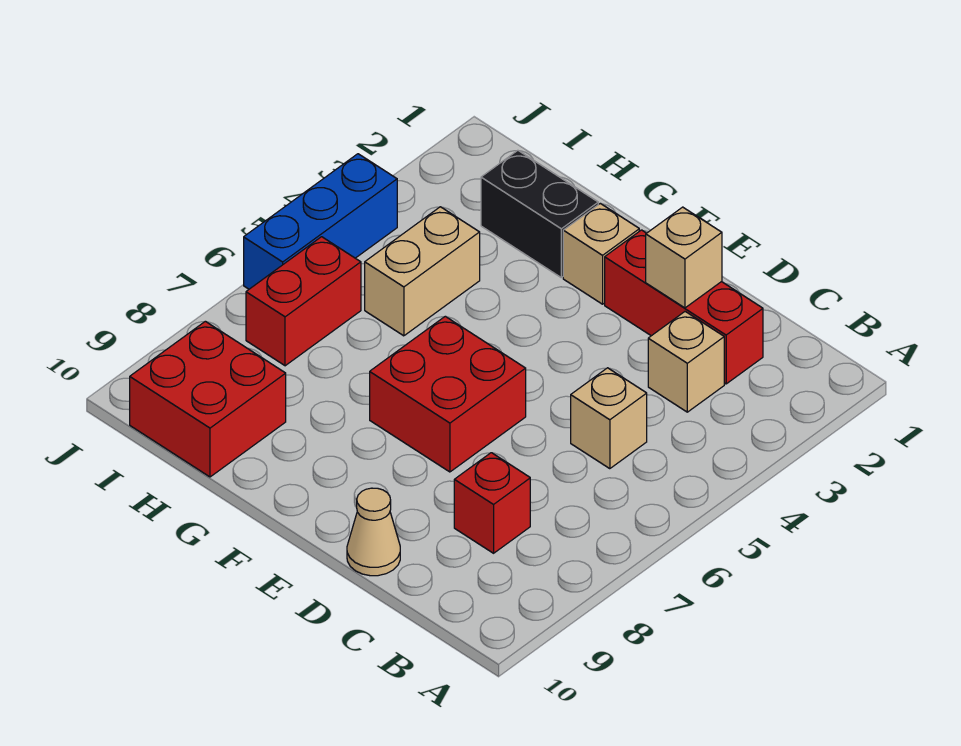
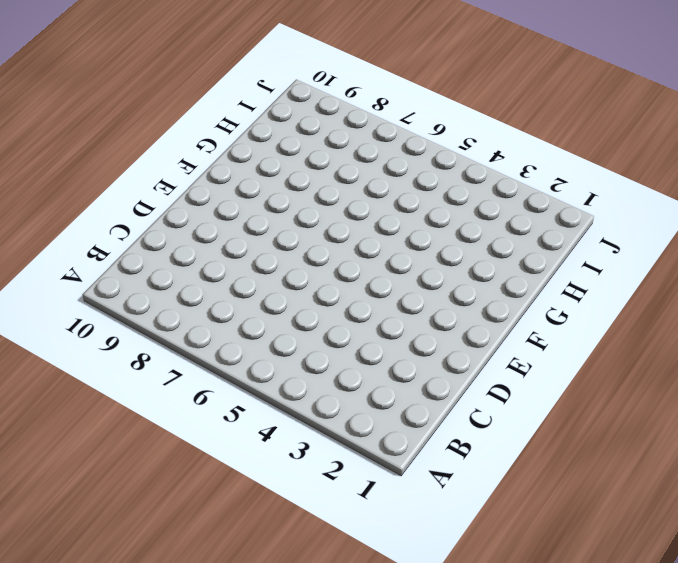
none -> red brick C2:E2 level 1
none -> tan brick C3 level 1
none -> tan brick C5 level 1

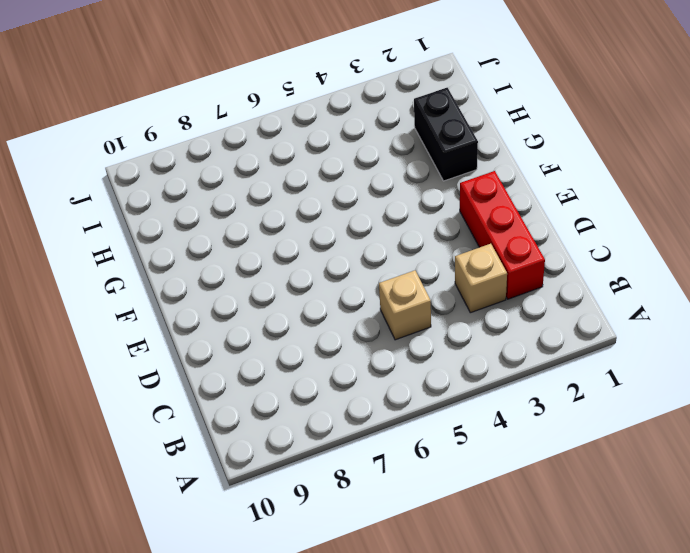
none -> red brick C8 level 1
none -> tan cone D10 level 1
none -> red brick E6:F7 level 1

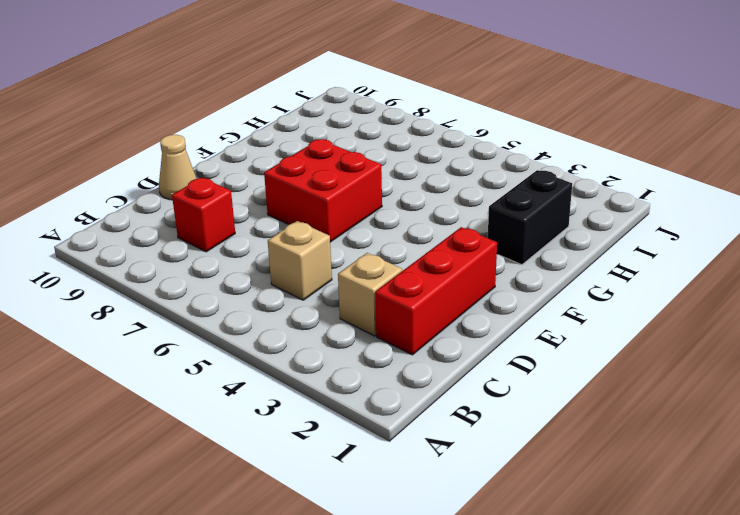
none -> tan brick F2 level 1
none -> tan brick H4:H5 level 1
none -> red brick H9:I10 level 1

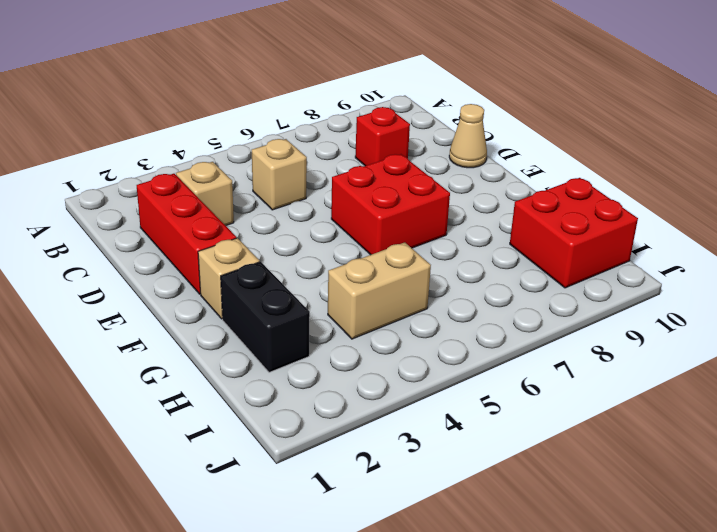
none -> red brick I6:I7 level 1
none -> blue brick J4:J6 level 1
none -> tan brick D2 level 2

